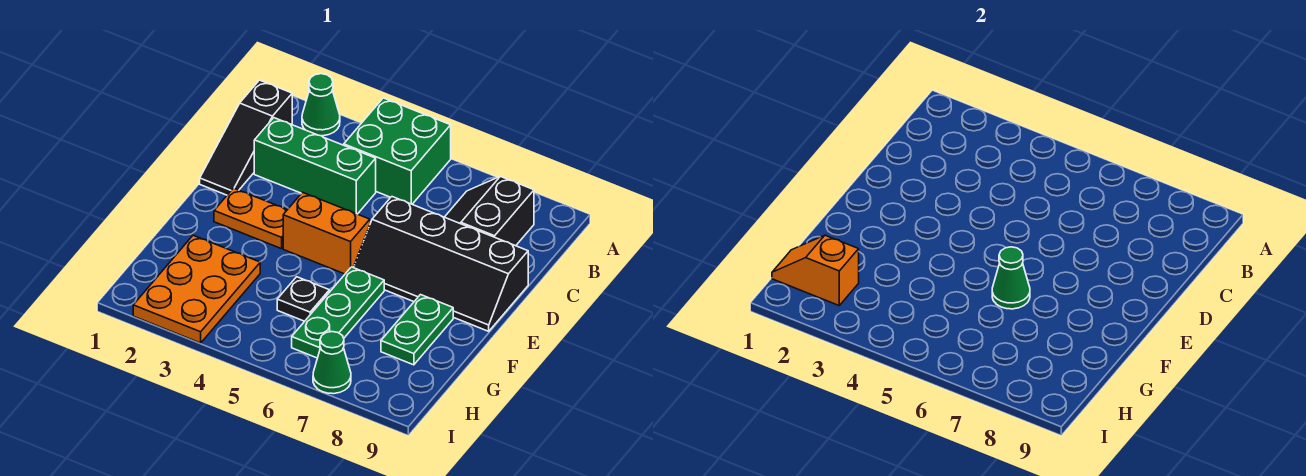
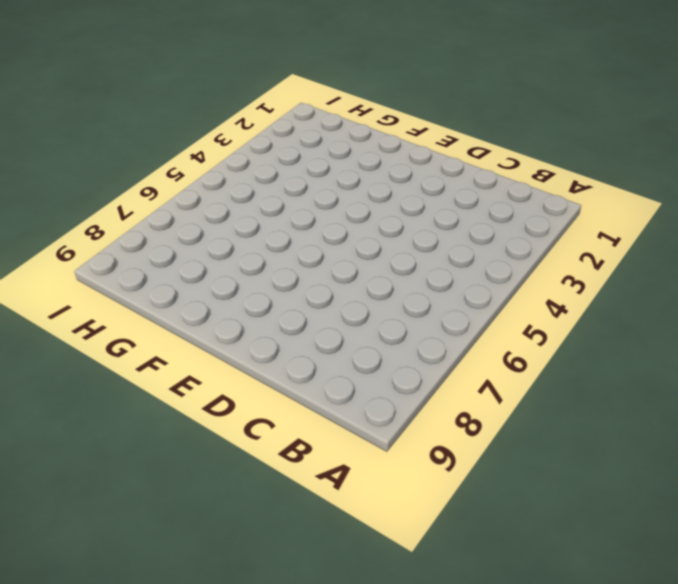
none -> green cone A2 level 1
none -> green brick A4:B5 level 1
none -> black slope B1:D1 level 1 top B

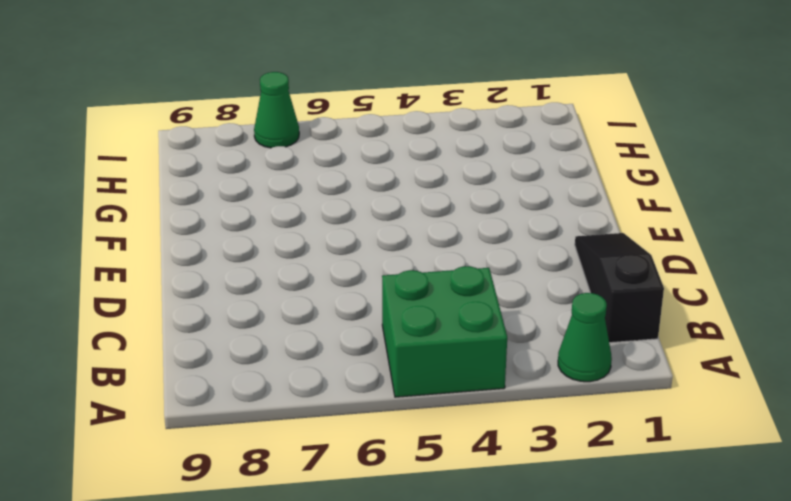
none -> black slope B7:C8 level 1 top 8
none -> green brick C2:C4 level 1
none -> black slope D6:E9 level 1 top D

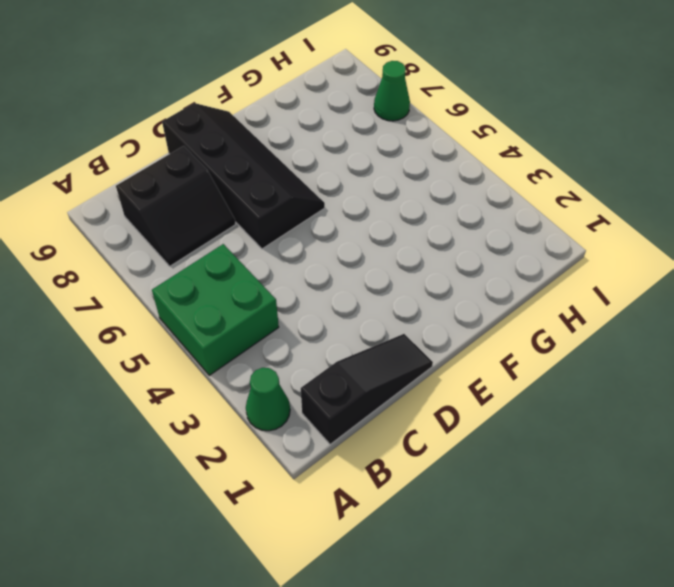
none -> green brick C2:C4 level 1
none -> orange plate E2:E3 level 1
none -> orange brick E4:E5 level 1

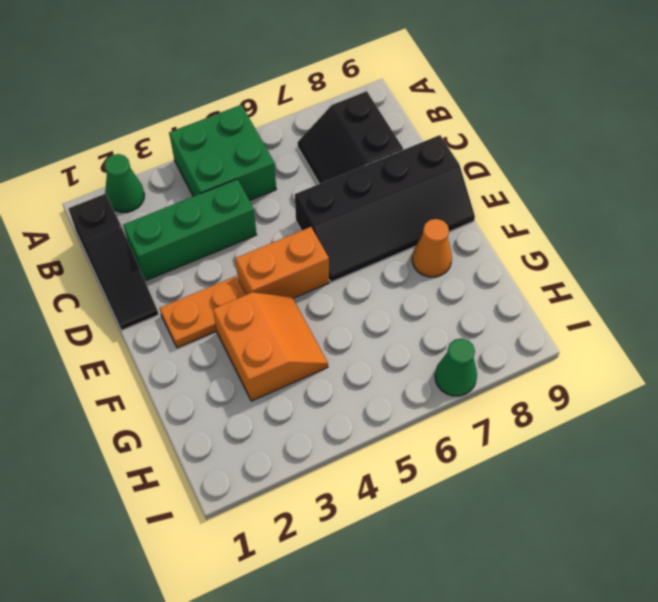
orange slope F3:G4 level 1 top 3 -> orange plate G2:I3 level 1
orange cone F8 level 1 -> green plate F8:G8 level 1
none -> green plate F6:H6 level 1
none -> black plate G5 level 1
none -> green cone F6 level 2

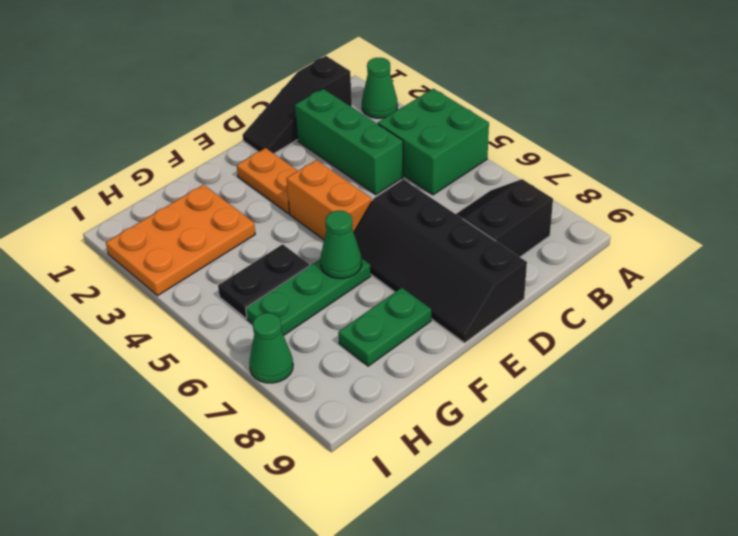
black plate G5:H5 level 1 -> black plate G5 level 1
none -> orange slope H1:H2 level 2 top 2

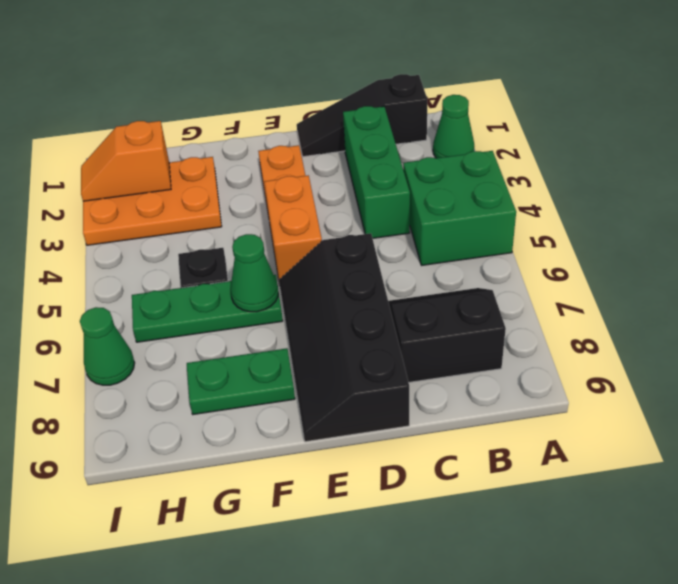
orange slope H2:I2 level 2 top H -> orange slope H1:H2 level 2 top 2

